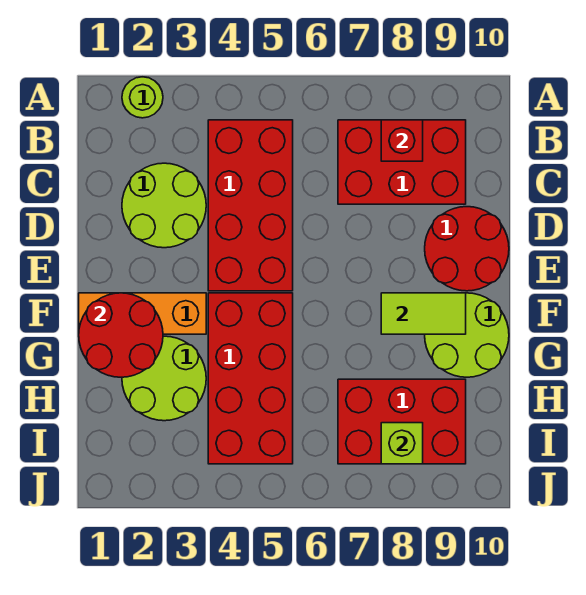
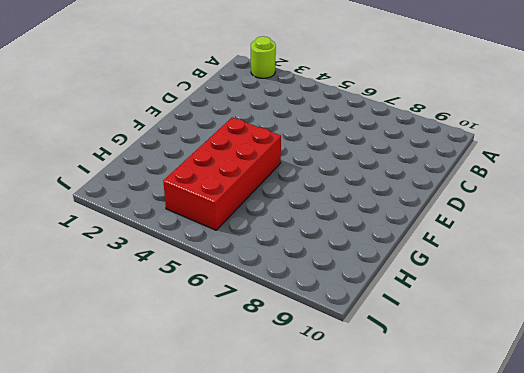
none -> red brick B4:E5 level 1
none -> red brick B7:C9 level 1
none -> lime round brick C2:D3 level 1

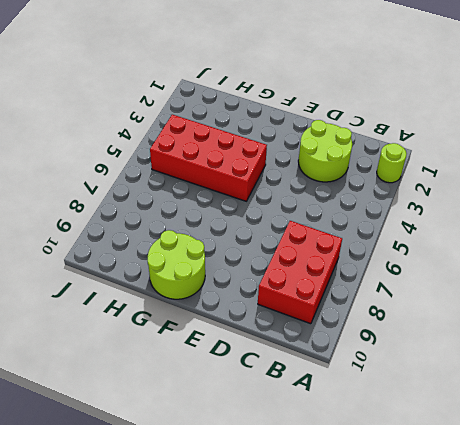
none -> red brick B4:E5 level 1
none -> red round brick D9:E10 level 1
none -> orange brick F1:F3 level 1

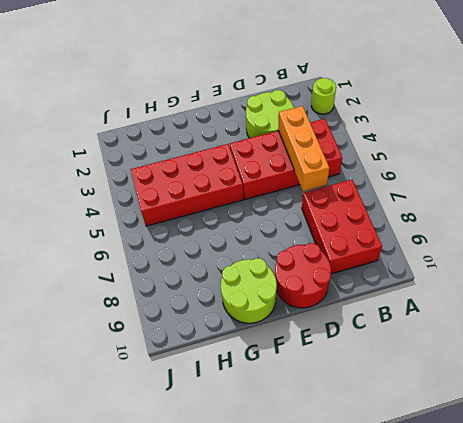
orange brick C4:C6 level 2 -> orange brick F1:F3 level 1
none -> lime round brick G2:H3 level 1
none -> red brick H7:I9 level 1
none -> red brick B8 level 2

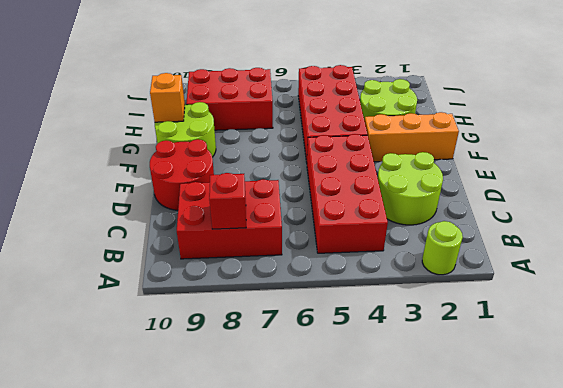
orange brick G10 level 2 -> none
none -> red round brick F1:G2 level 2
none -> lime tile F8:F9 level 2
none -> lime brick I8 level 2

